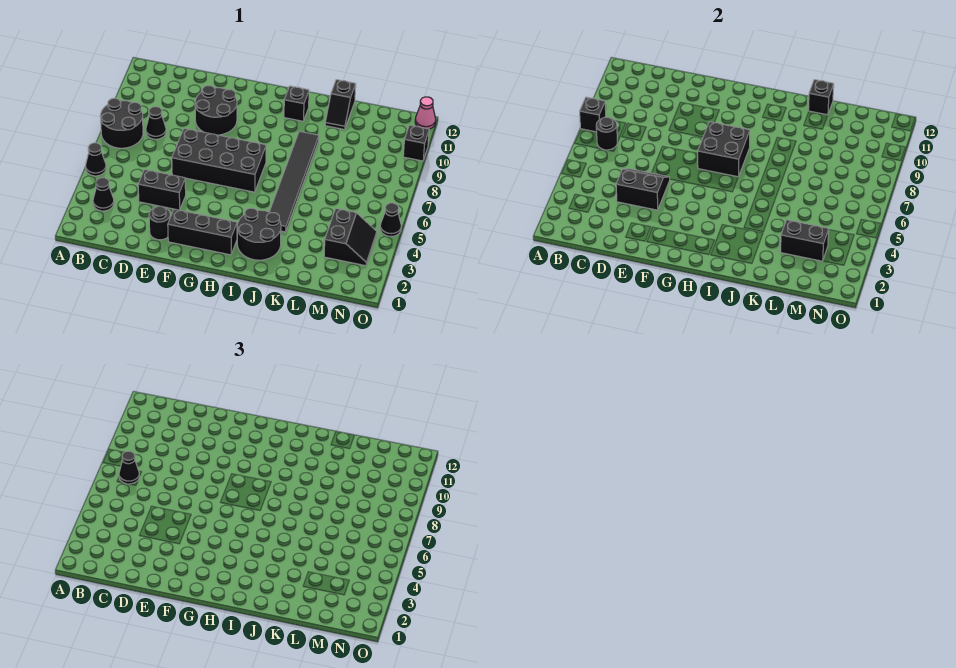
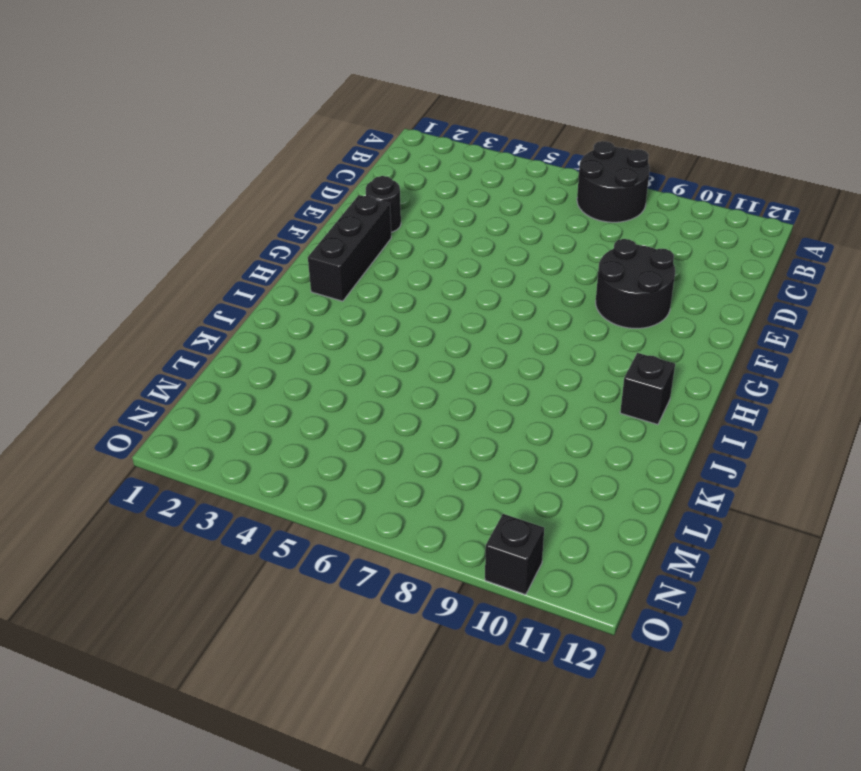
none -> black cone A5 level 1
none -> black cone B3 level 1
none -> black cone C8 level 1

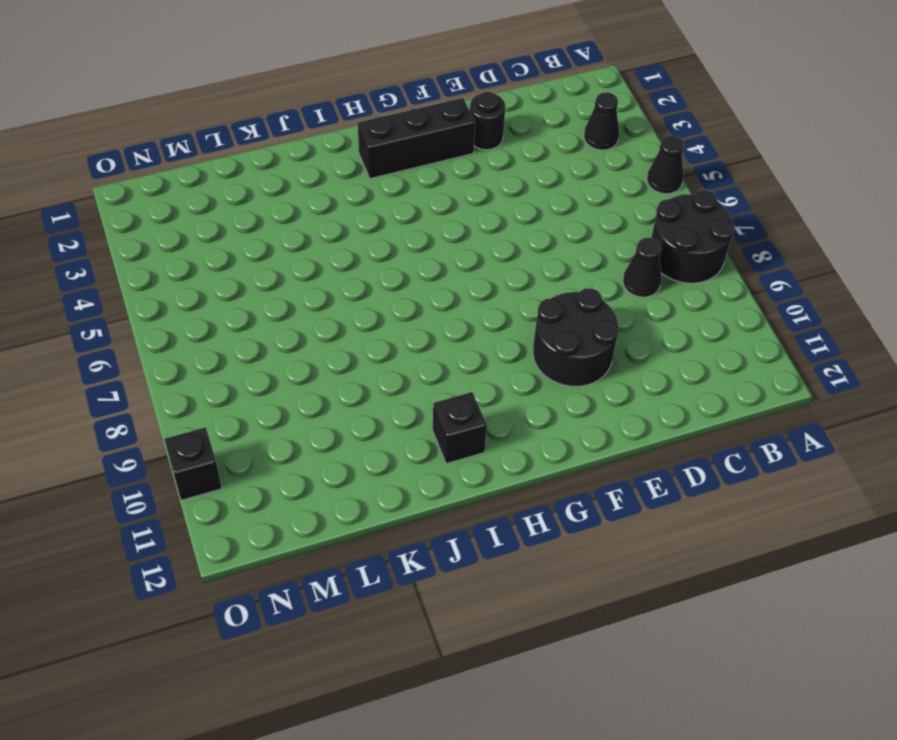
none -> black brick D4:E4 level 1
none -> black brick E6:H7 level 1
none -> black round brick I2:J3 level 1

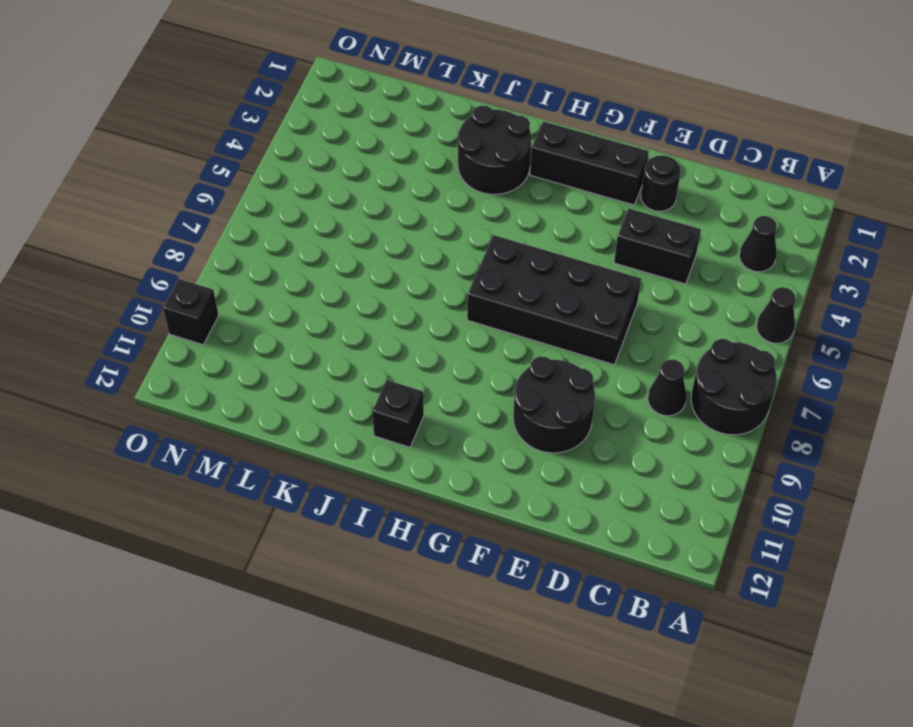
none -> black tile J4:J9 level 1
none -> black slope K11:K12 level 1 top 12
none -> black slope M3:N4 level 1 top M

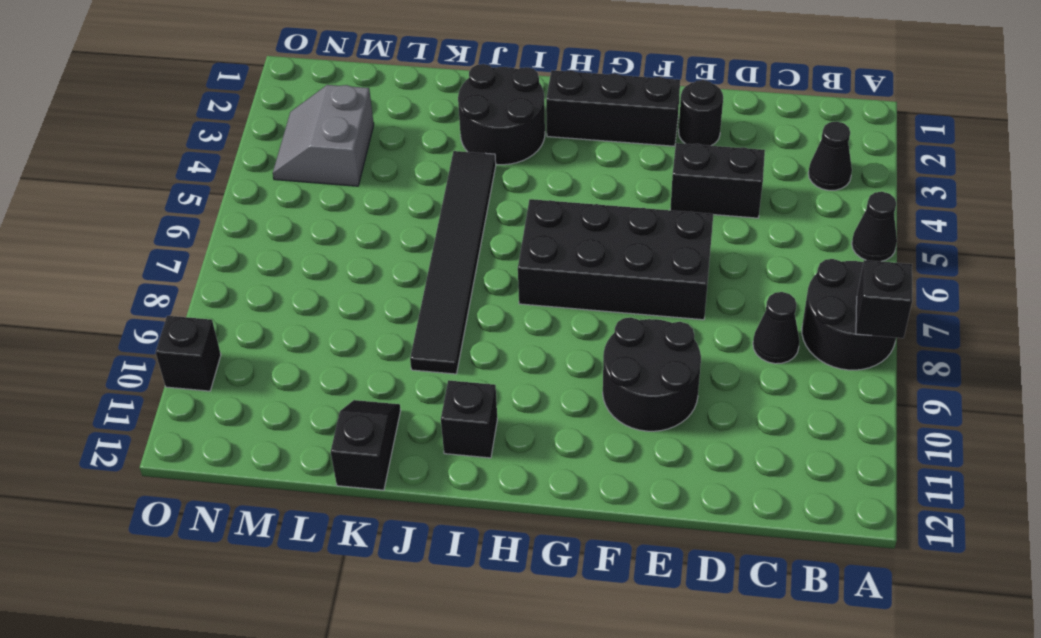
grey slope M3:N4 level 1 top M -> black slope M3:N4 level 1 top M
none -> black cone O5 level 1
none -> pink cone O12 level 1
none -> black round brick B7 level 2

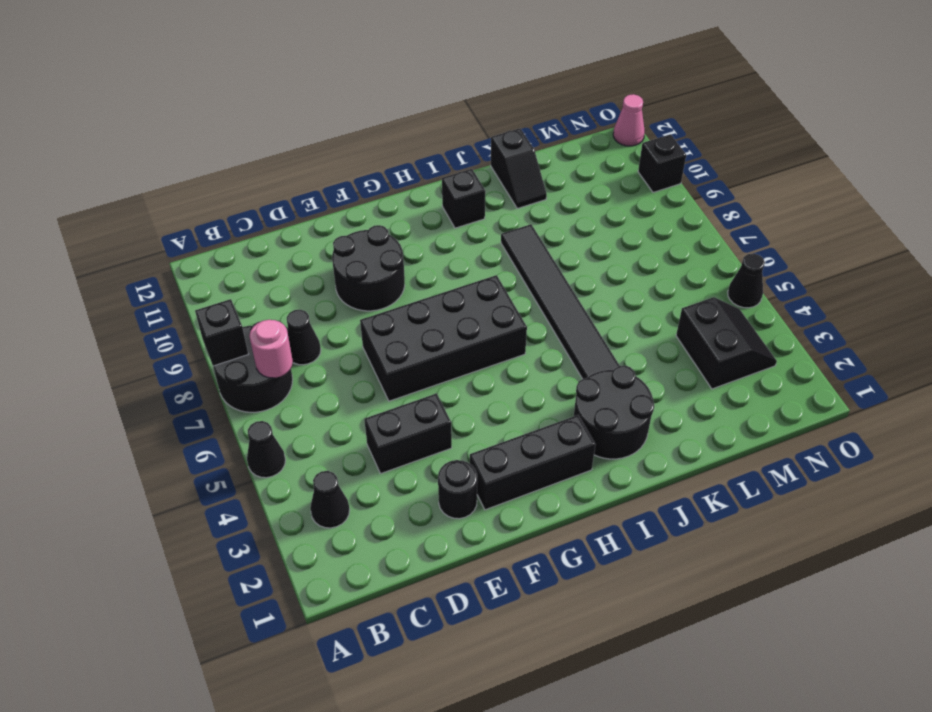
pink round brick B7 level 2 -> black round brick B7 level 2
none -> black slope D4:E5 level 2 top 4
none -> black brick G7:H8 level 2
none -> black brick K12 level 2

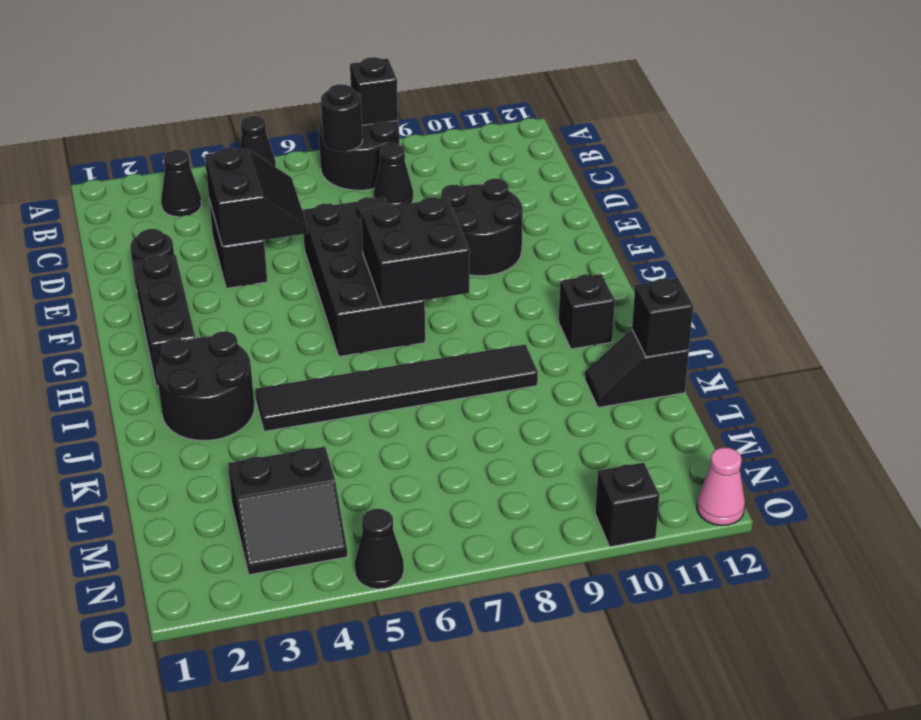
none -> black brick L3:M3 level 2
none -> black cone B7 level 3

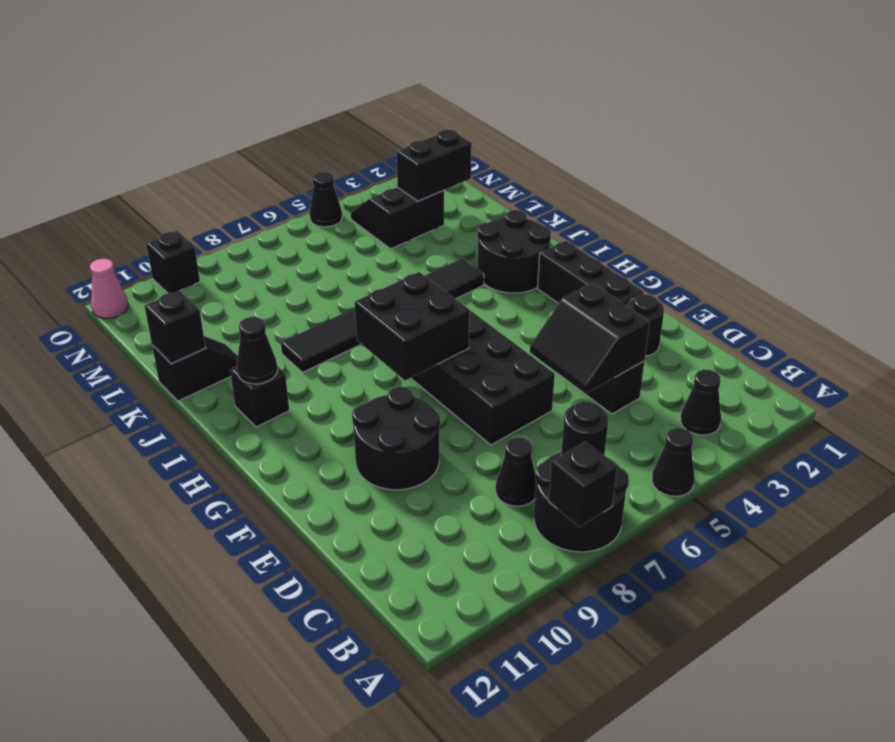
black cone I11 level 2 -> black cone B7 level 3
black brick M2:M3 level 2 -> black brick L3:M3 level 2

